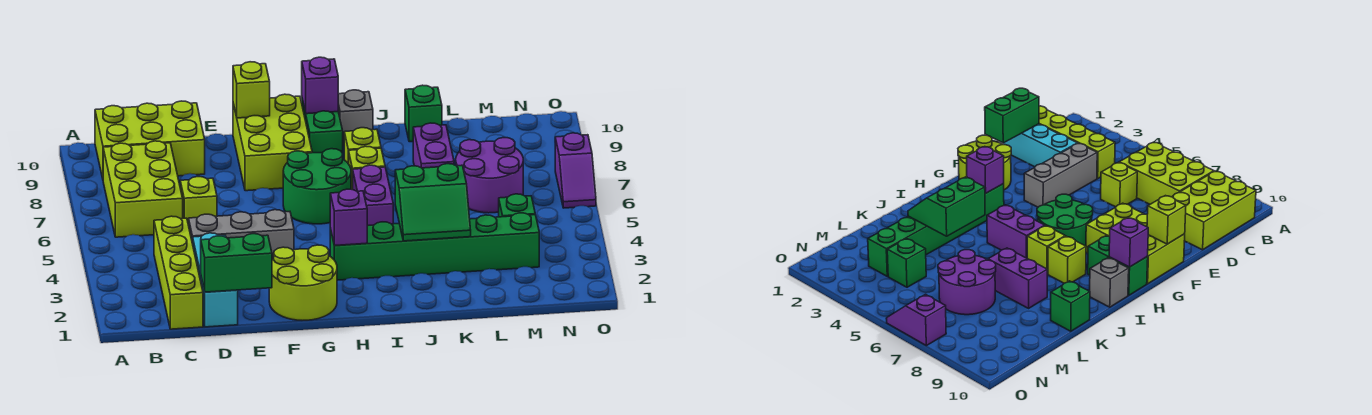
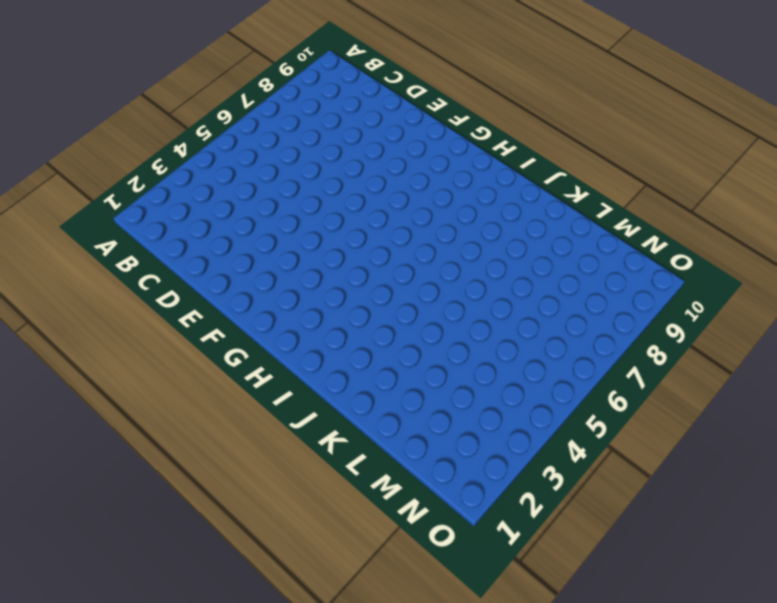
none -> lime brick B6:C8 level 1
none -> lime brick B9:D10 level 1
none -> lime brick C1:C4 level 1

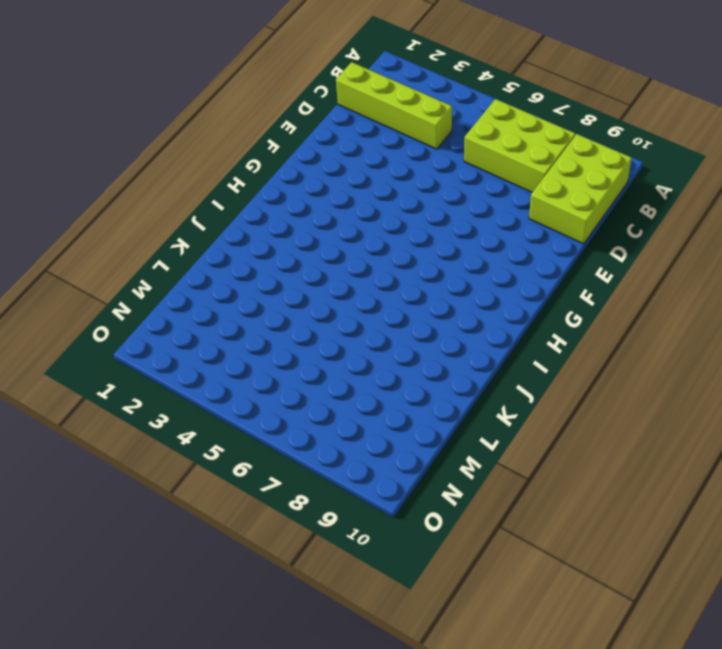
none -> cyan brick D1:D3 level 1
none -> grey brick D4:F4 level 1
none -> lime brick D6 level 1

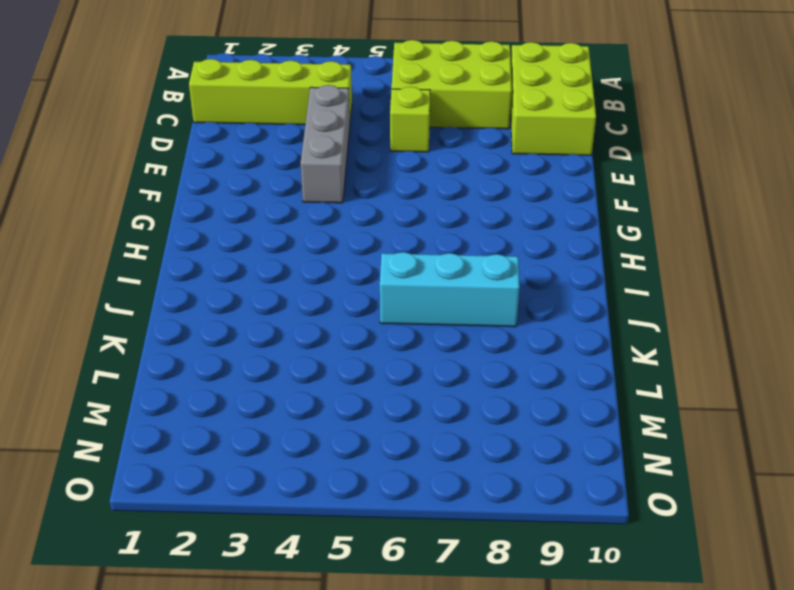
cyan brick J6:J8 level 1 -> cyan brick D1:D3 level 1
none -> lime round brick F1:G2 level 1
none -> lime brick F8:G10 level 1
none -> green round brick G6:H7 level 1

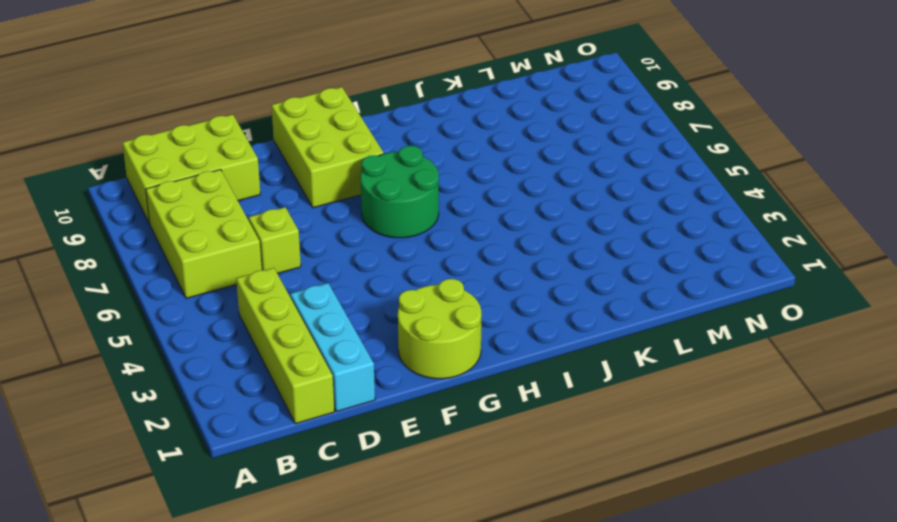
none -> grey brick D4:F4 level 1
none -> green brick H3:M3 level 1
none -> green brick H9:H10 level 1

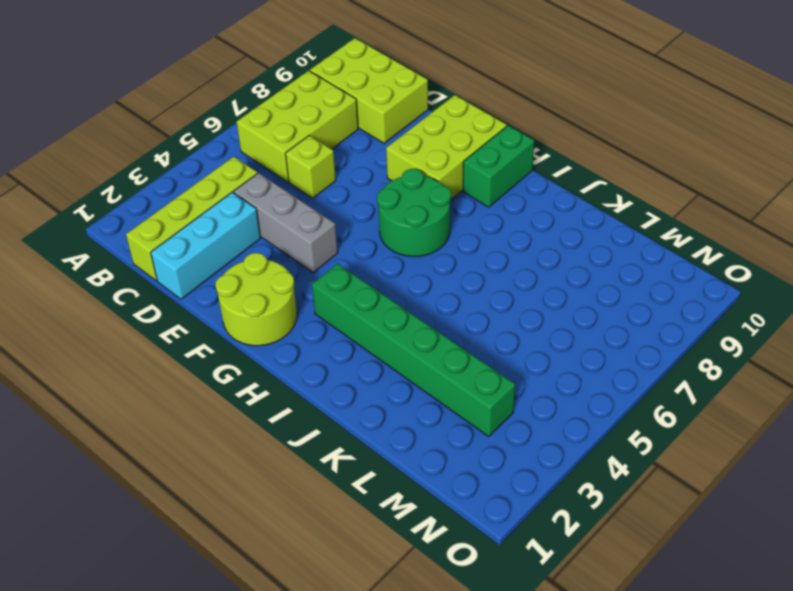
none -> purple brick I5:I6 level 1
none -> lime brick I7 level 1
none -> lime brick I8 level 1

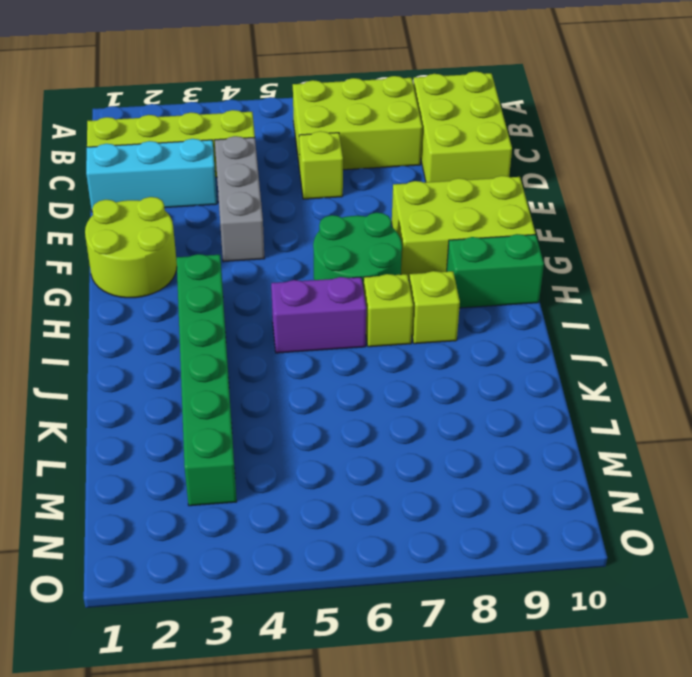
none -> grey brick I10 level 1
none -> purple brick K7:K8 level 1
none -> green brick K10 level 1

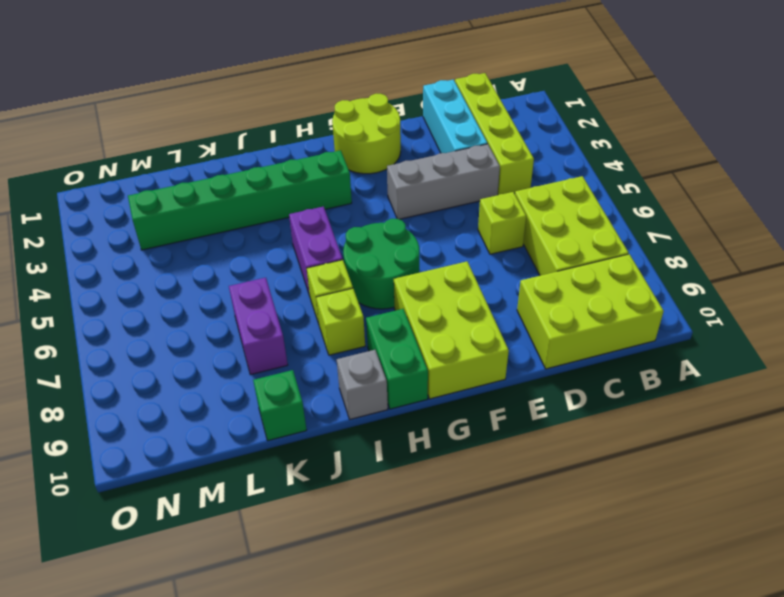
none -> purple round brick L6:M7 level 1
none -> green brick M4 level 1
none -> purple slope O6:O7 level 1 top 7

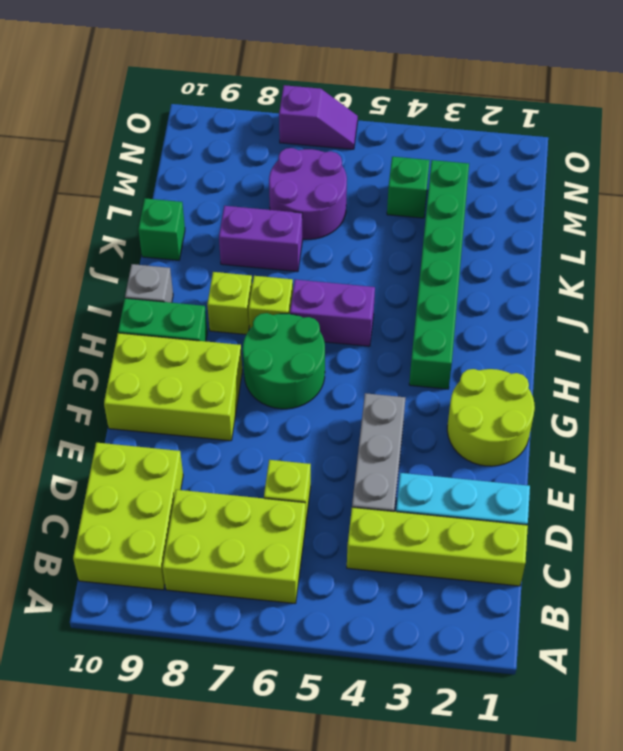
none -> green brick D1:E1 level 2
none -> lime brick F10 level 2
none -> purple brick H3 level 2

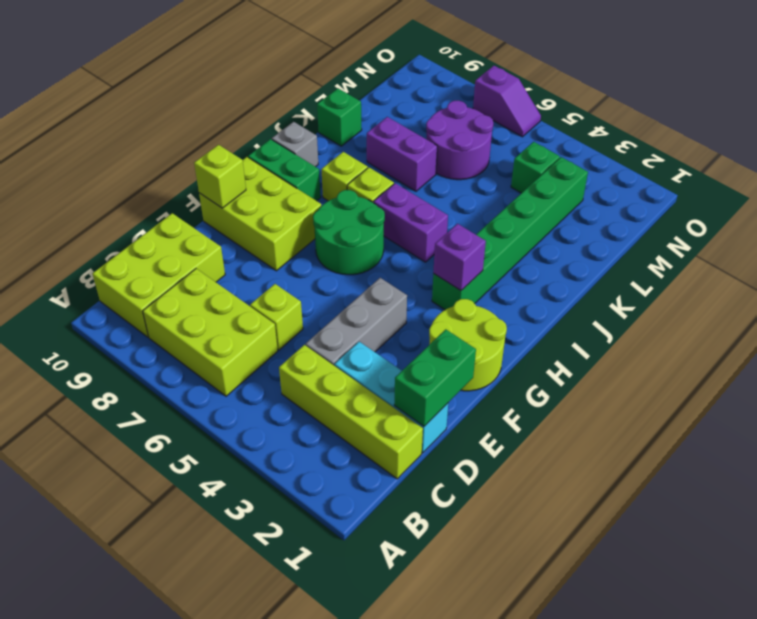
none -> purple brick H10 level 2
none -> green slope J3:K4 level 2 top 4

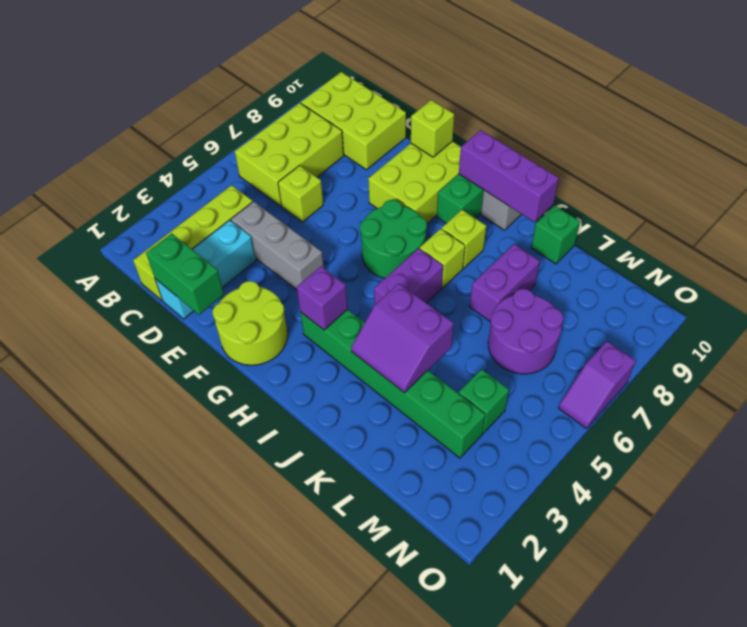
purple brick H10:J10 level 2 -> purple brick H10 level 2
purple slope J3:K4 level 2 top 4 -> green slope J3:K4 level 2 top 4

